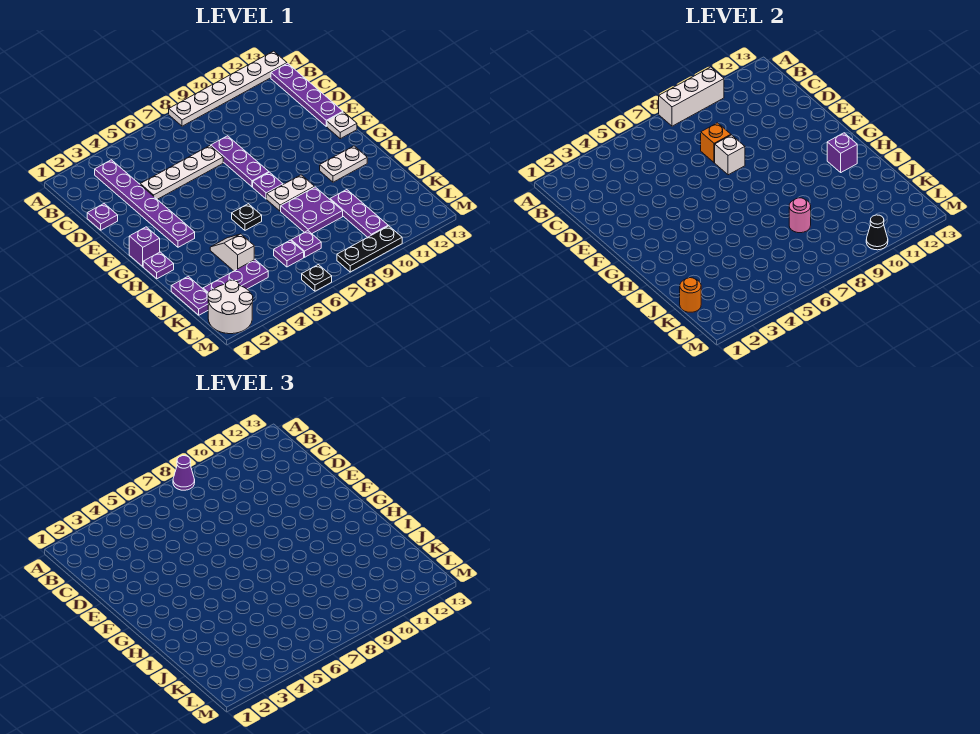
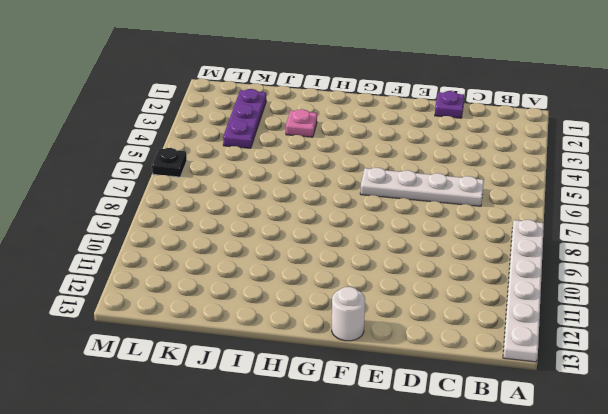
white plate C6:F6 level 1 -> white plate D4:D7 level 1
white round brick F13 level 1 -> white plate F13 level 1
pink plate I3 level 1 -> none
none -> purple plate B3:G3 level 1
none -> purple plate B13:E13 level 1
none -> purple plate D8:F8 level 1
none -> purple brick G1 level 1

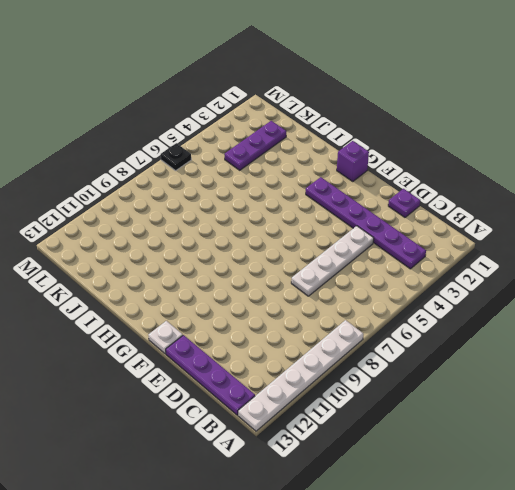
none -> purple plate D8:F8 level 1
none -> purple plate G8 level 1
none -> purple plate H1 level 1
none -> black plate H6 level 1

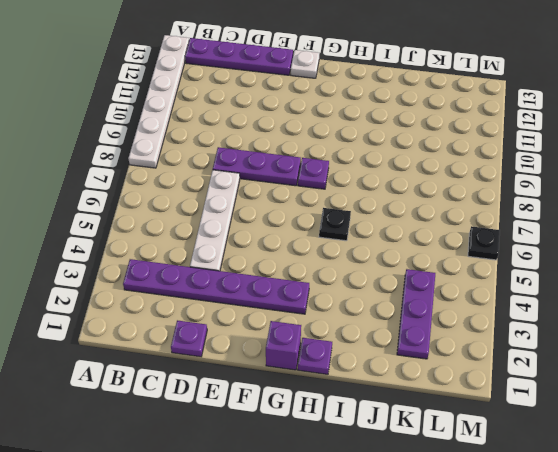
none -> white plate H8:H9 level 1
none -> white plate H11:H12 level 1
none -> white slope I4:J4 level 1 top J
none -> purple plate I8:J9 level 1

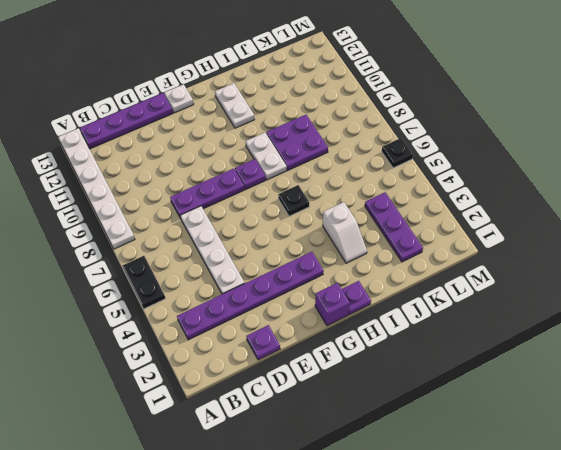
black plate A5:A6 level 1 -> none
white slope I3:I4 level 1 top 4 -> white slope I4:J4 level 1 top J
none -> purple plate J1:K1 level 1
none -> purple plate J10:L10 level 1
none -> purple plate K6 level 1
none -> purple plate K7 level 1

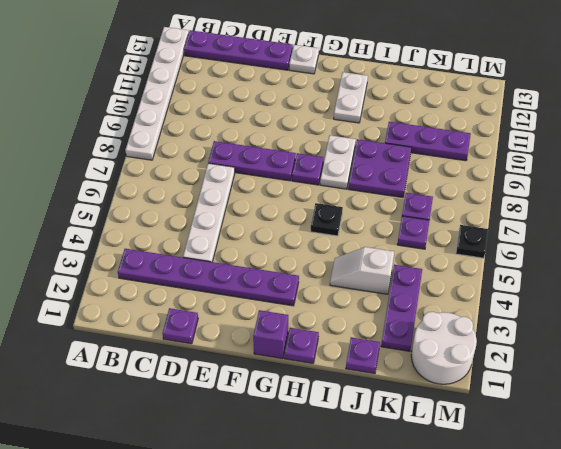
purple plate J1 level 1 -> purple plate J1:K1 level 1
none -> black plate M8:M10 level 1
none -> white brick A8:A10 level 2
none -> orange brick D8 level 2
none -> white brick E8 level 2

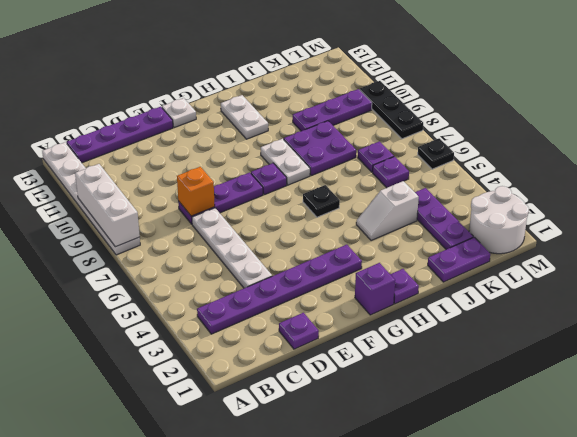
none -> white brick E8 level 2
none -> purple brick H12 level 2
none -> pink round brick J8 level 2
none -> orange round brick K1 level 2

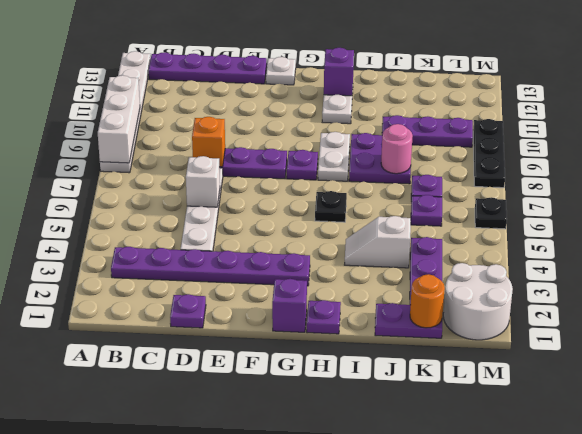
white brick D6 level 2 -> white brick E8 level 2
none -> black cone M10 level 2
none -> purple cone A8 level 3

